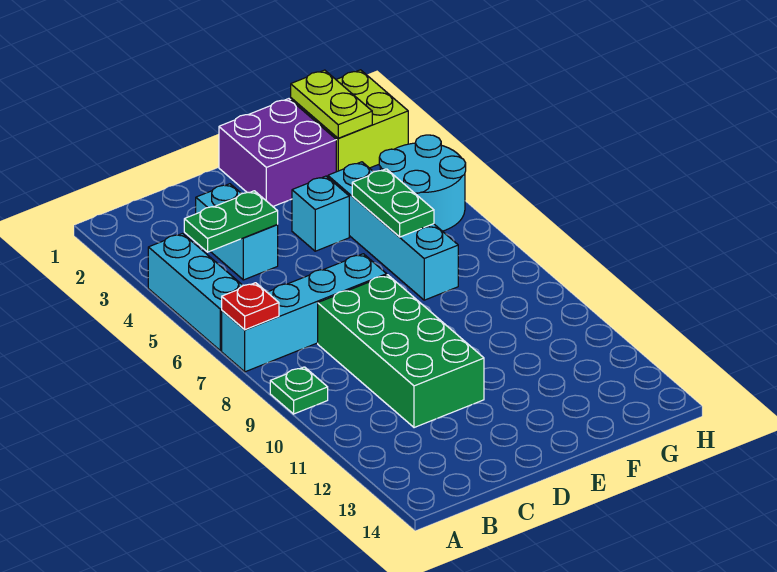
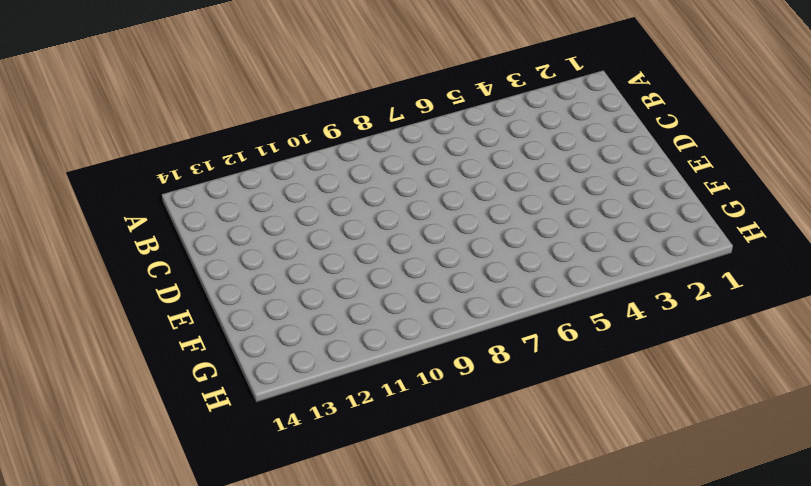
none -> cyan brick A4:A6 level 1
none -> cyan brick A7:D7 level 1
none -> green plate A9 level 1

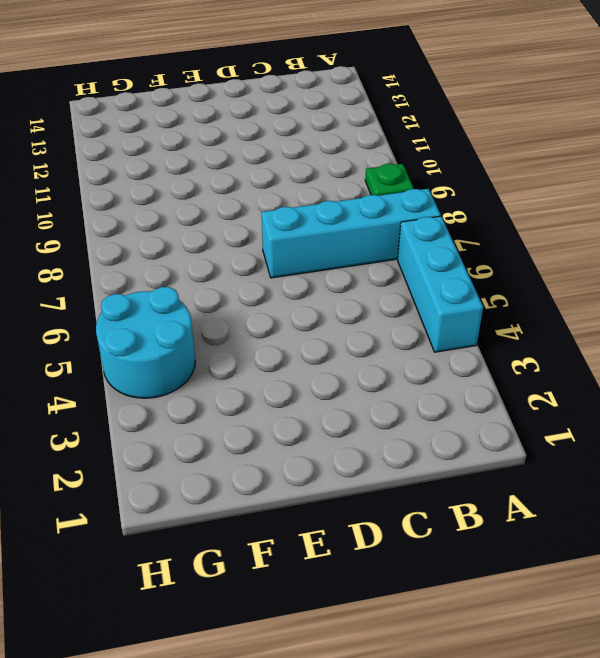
none -> cyan brick C3:C4 level 1
none -> green brick C8:D11 level 1
none -> purple brick E1:F2 level 1

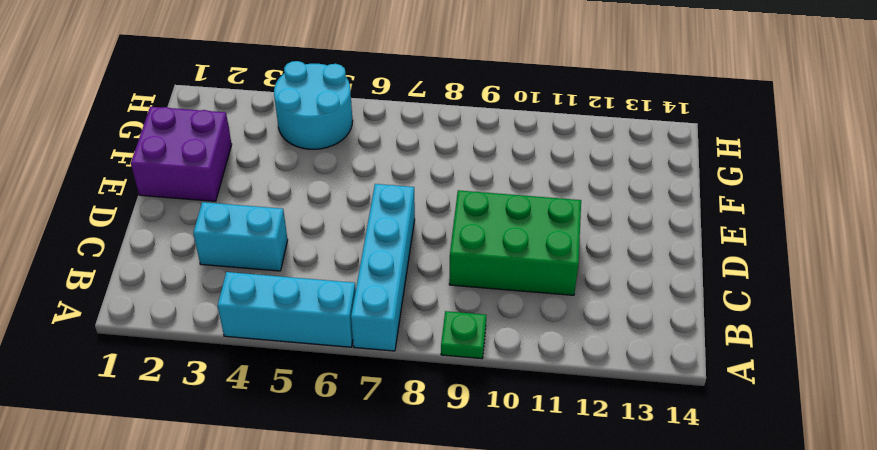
green brick C9:D11 level 1 -> green brick C8:D11 level 1
none -> cyan brick E4 level 1
none -> cyan brick F4:F7 level 1
none -> lime brick G1:H2 level 1

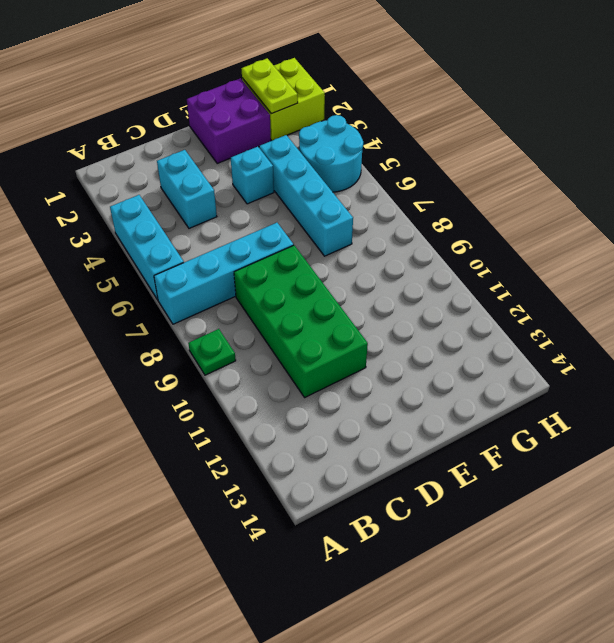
none -> red plate A7 level 2
none -> green plate B4:C4 level 2
none -> green plate F5:F6 level 2

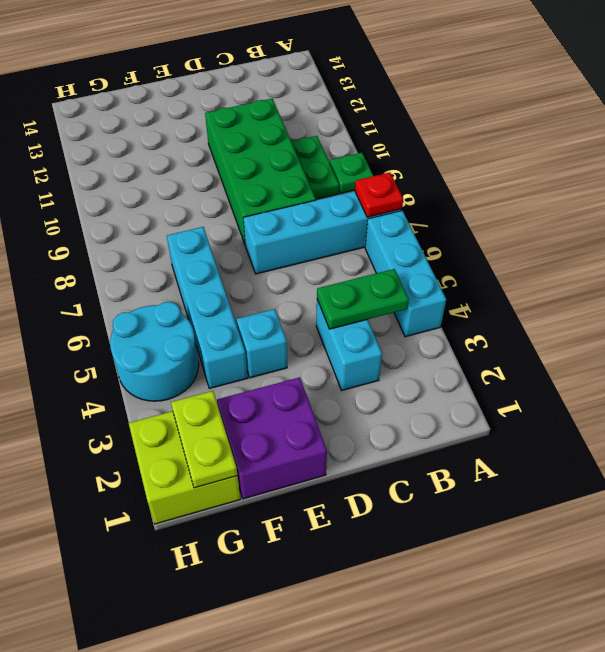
green plate B9:B10 level 1 -> green plate F5:F6 level 2

